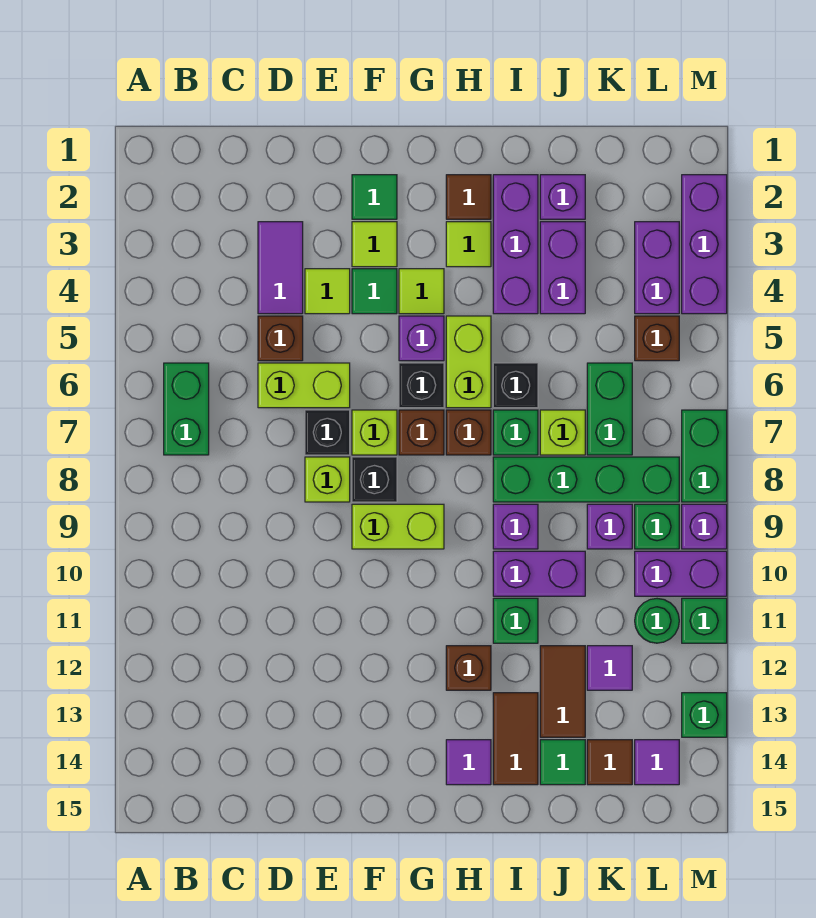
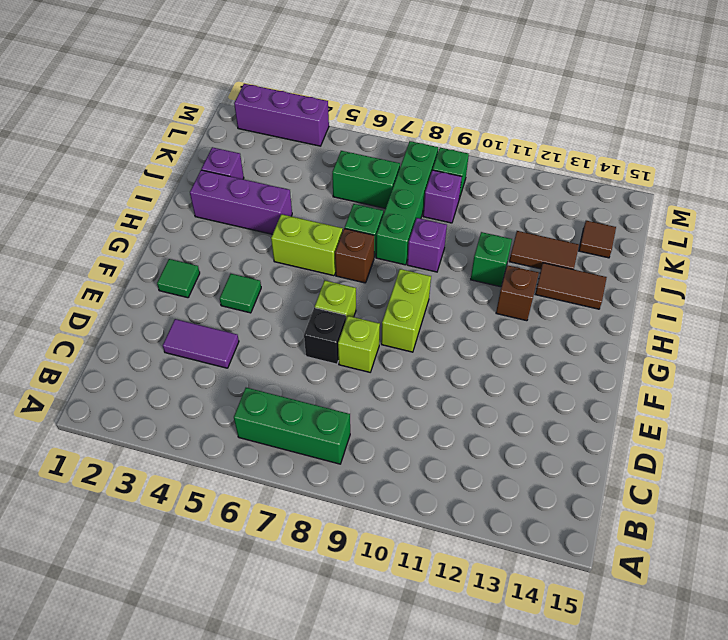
green brick B6:B8 level 1 -> green brick B6:B7 level 1
none -> brown brick D5 level 1
none -> lime brick D6:E6 level 1
none -> lime tile E4 level 1
none -> lime tile F3 level 1

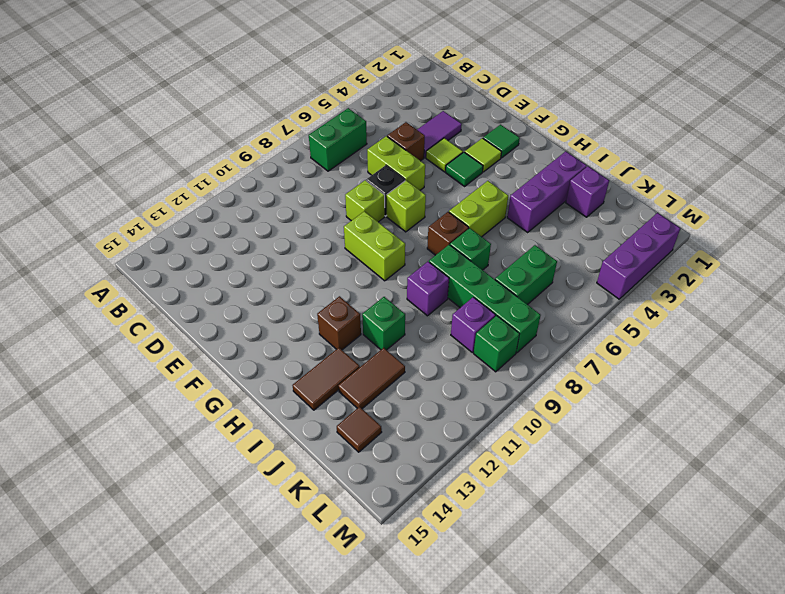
none -> black brick F8 level 1
none -> lime tile G4 level 1
none -> purple brick G5 level 1
none -> black brick G6 level 1

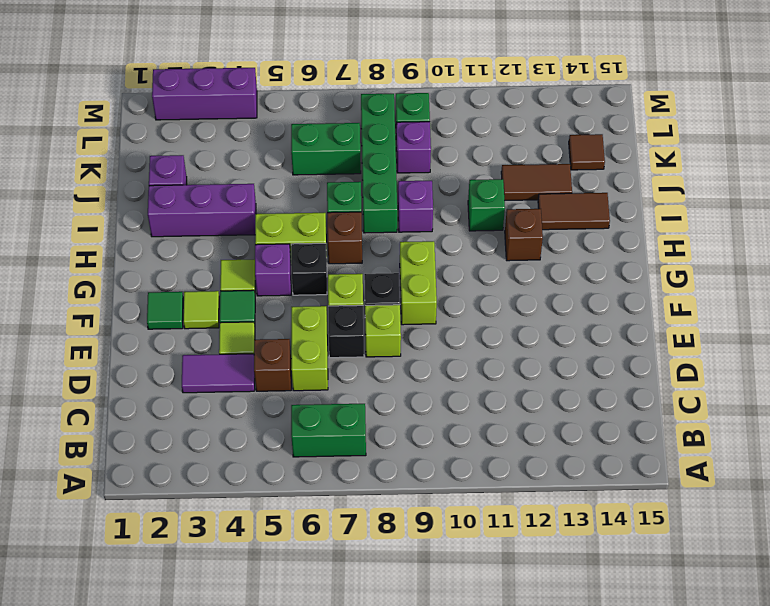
none -> brown brick G7 level 1
none -> brown tile H2 level 1
none -> lime tile H3 level 1
none -> purple tile H14 level 1

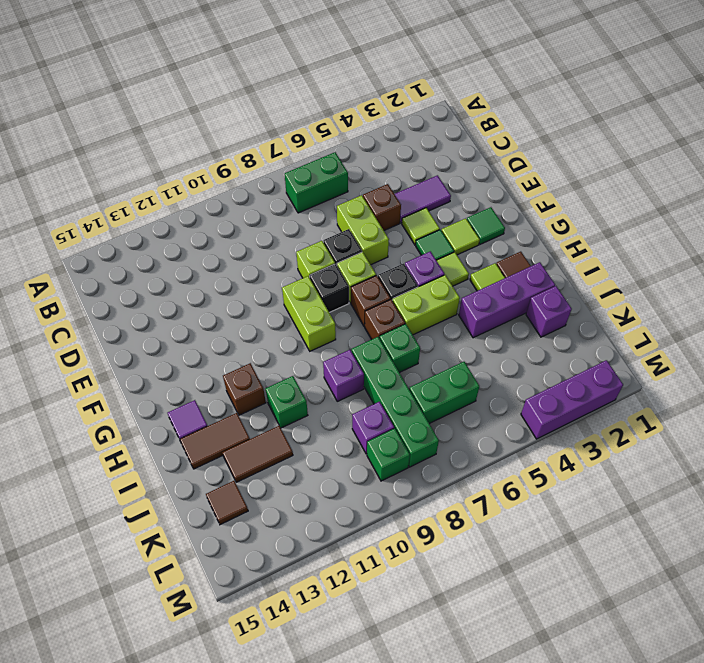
none -> black brick I6 level 1
none -> purple brick I10:J10 level 1
none -> purple brick J3:J4 level 1
none -> lime brick J7 level 1

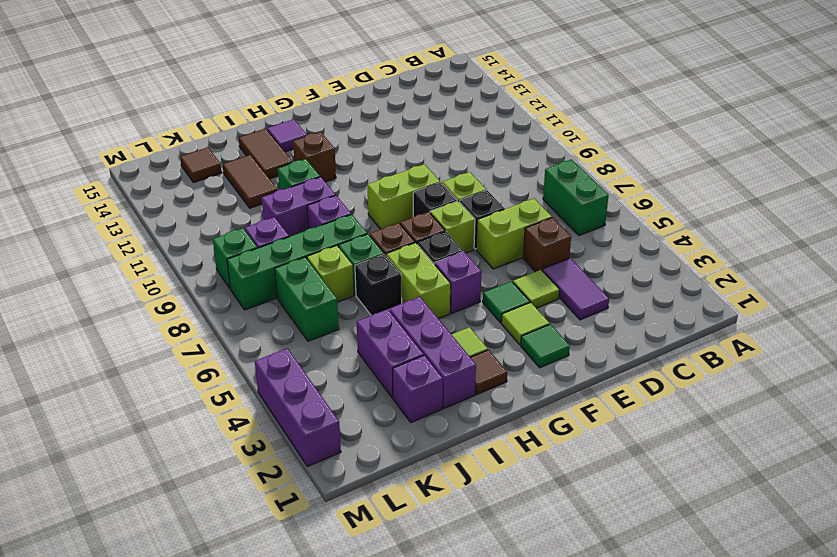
none -> lime tile G4 level 1
none -> green tile J14 level 1
none -> purple tile K12 level 1
none -> purple brick L3:L4 level 1

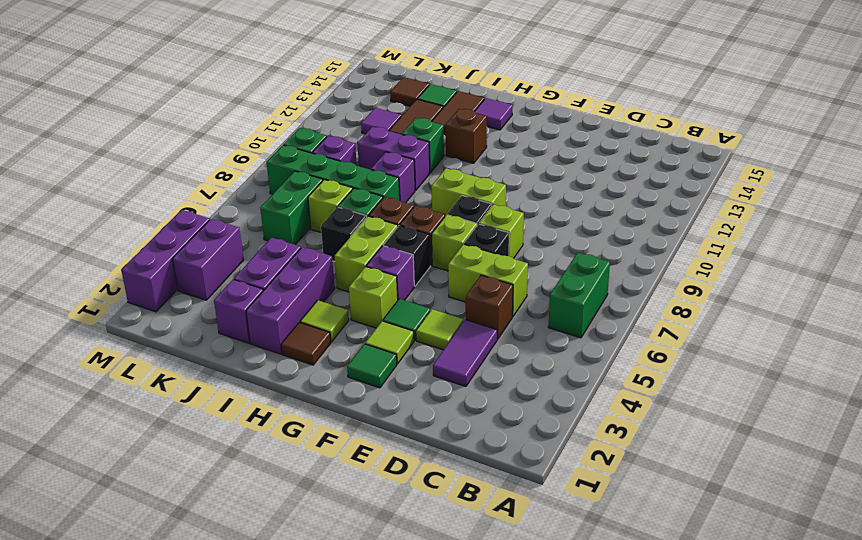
lime brick G4 level 1 -> lime tile G4 level 1
none -> brown brick L5 level 1
none -> purple brick L10:M10 level 1
none -> green round brick L11 level 1
none -> purple tile L14 level 1

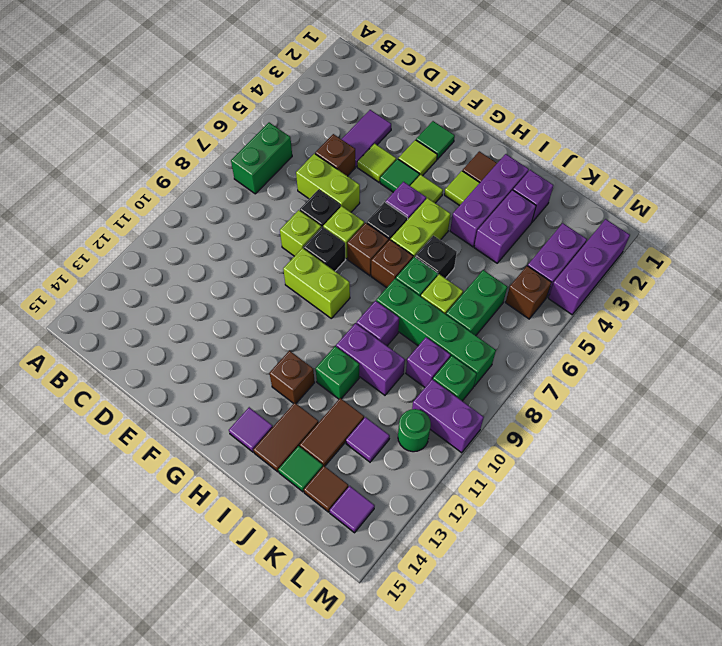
none -> green brick M7:M8 level 1
none -> purple brick M9 level 1
none -> green brick M11 level 1
none -> green brick M13 level 1

